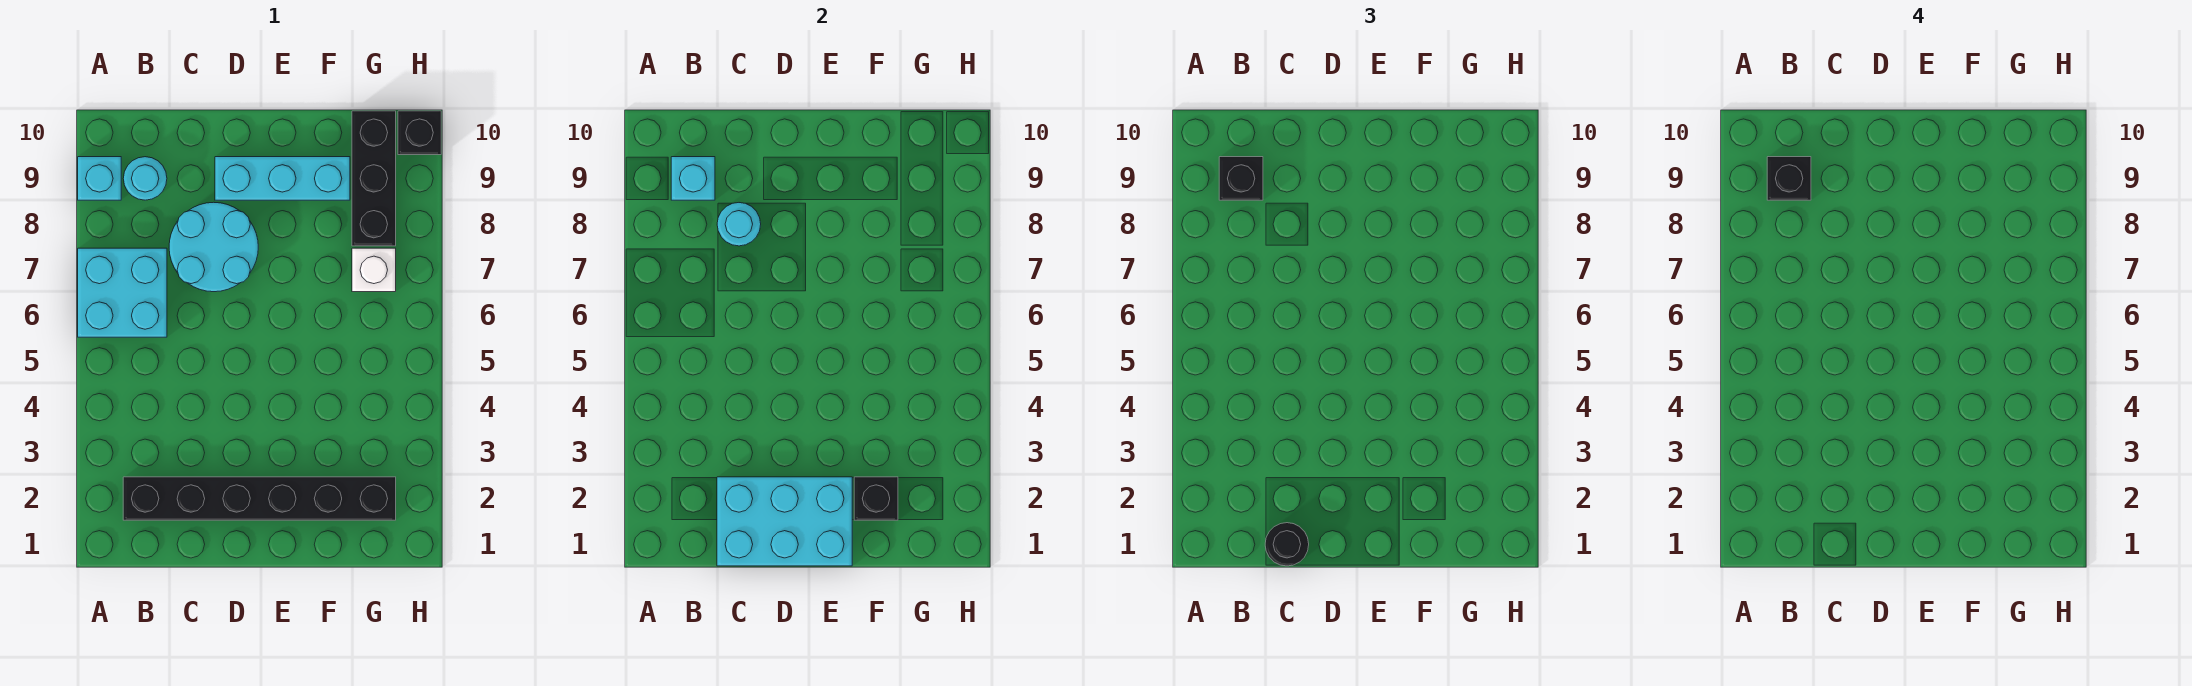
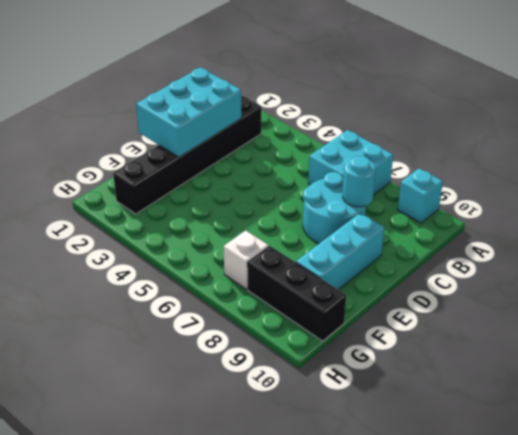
none -> cyan round brick B9 level 1
none -> black brick H10 level 1
none -> cyan brick B9 level 2

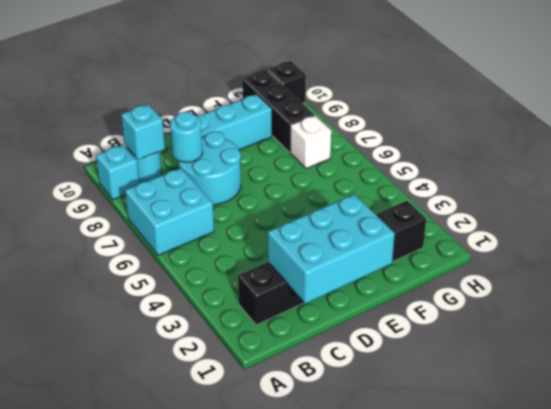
none -> black brick F2 level 2
none -> black brick B9 level 3
none -> black round brick C1 level 3

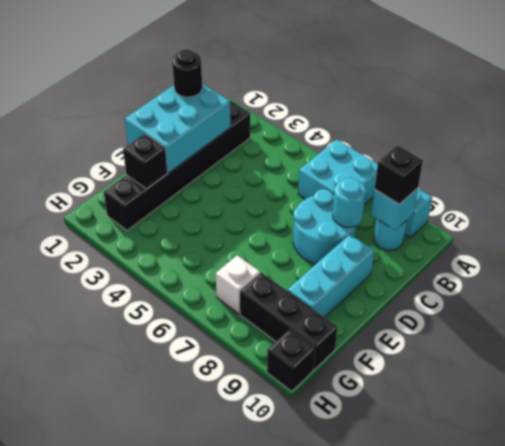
none -> black brick B9 level 4

